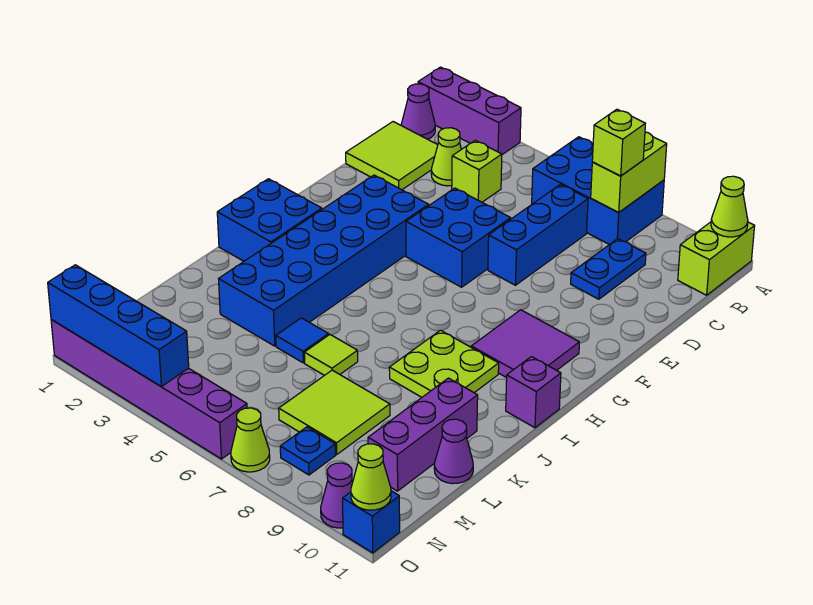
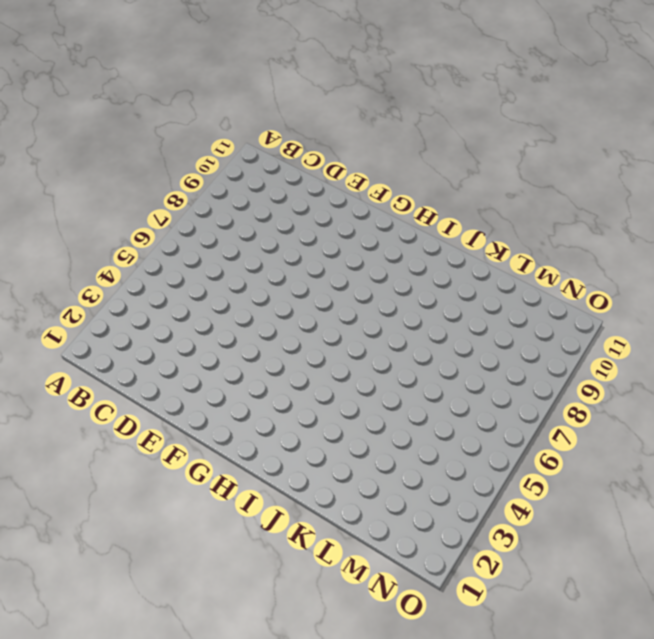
none -> purple brick A1:A3 level 1
none -> blue brick A6:B8 level 1
none -> lime brick A11:B11 level 1
none -> purple cone B1 level 1

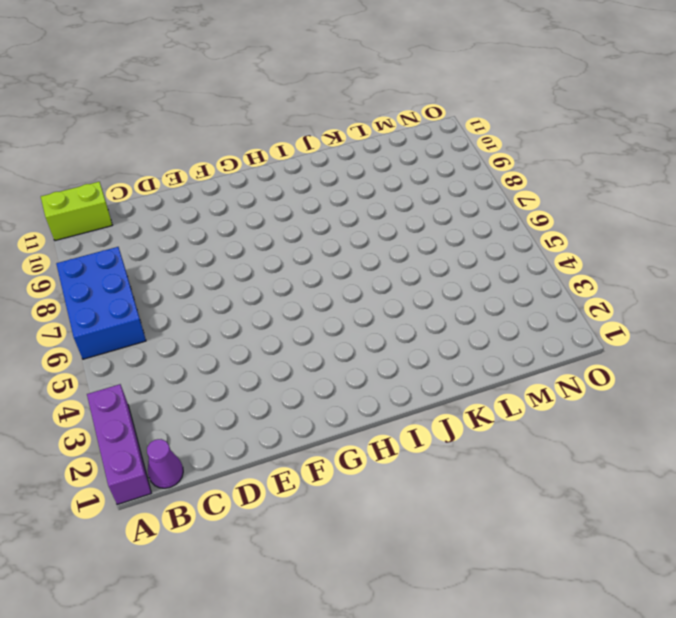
none -> lime tile C1:D2 level 1
none -> lime cone C3 level 1
none -> lime brick C4 level 1
none -> blue brick C7:E7 level 1

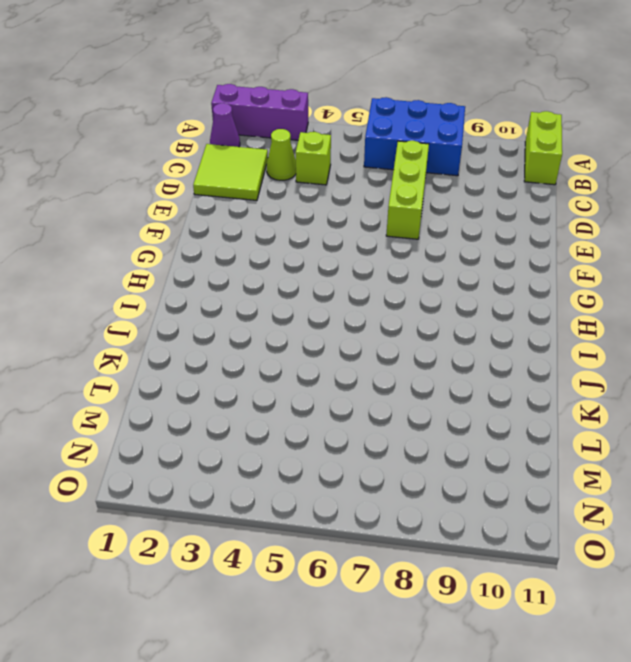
lime brick C7:E7 level 1 -> blue brick C7:E7 level 1
none -> blue plate C9:D9 level 1
none -> blue brick E5:F6 level 1
none -> blue brick F3:K4 level 1
none -> purple tile G9:H10 level 1

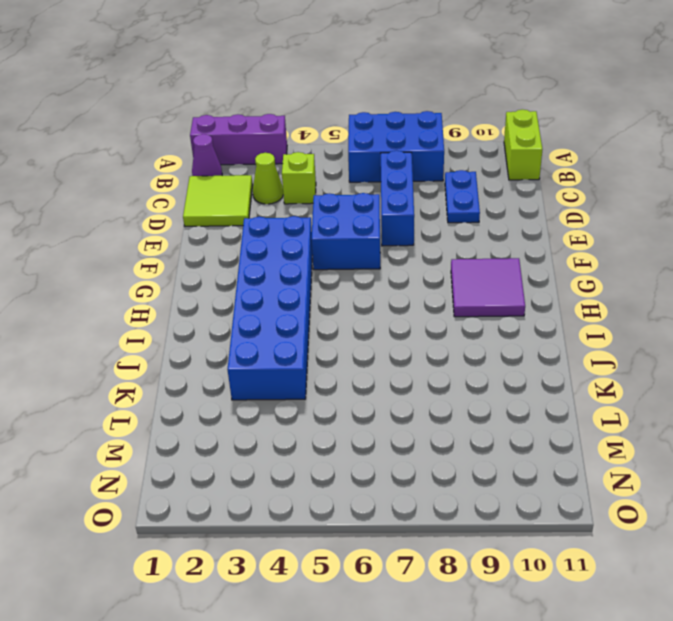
none -> blue brick H1:I2 level 1
none -> lime plate I8:J9 level 1
none -> purple brick I11 level 1
none -> blue tile K5 level 1

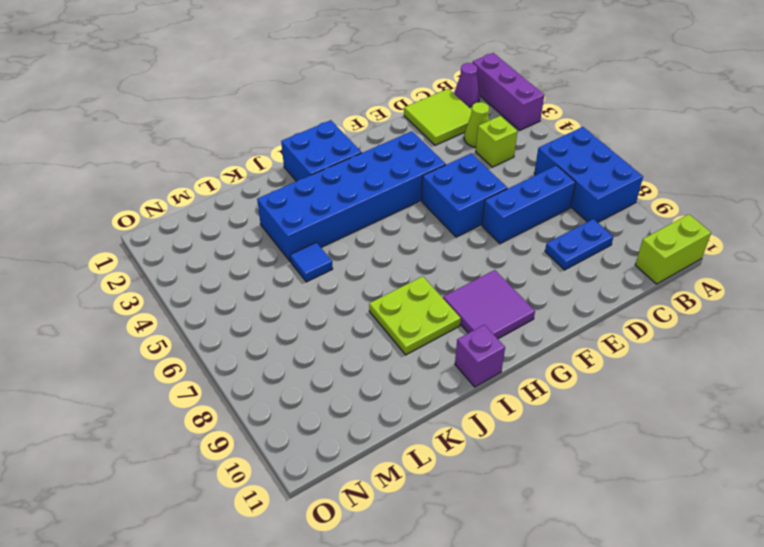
none -> lime tile K6 level 1
none -> purple brick K10:M10 level 1
none -> lime tile L7:M8 level 1
none -> purple cone L11 level 1

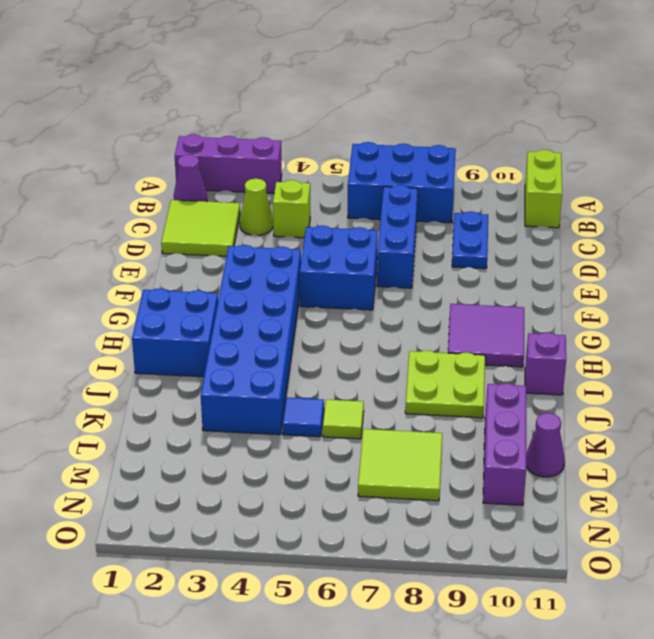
none -> blue plate N8 level 1
none -> purple brick O1:O6 level 1
none -> lime cone O7 level 1
none -> purple cone O10 level 1

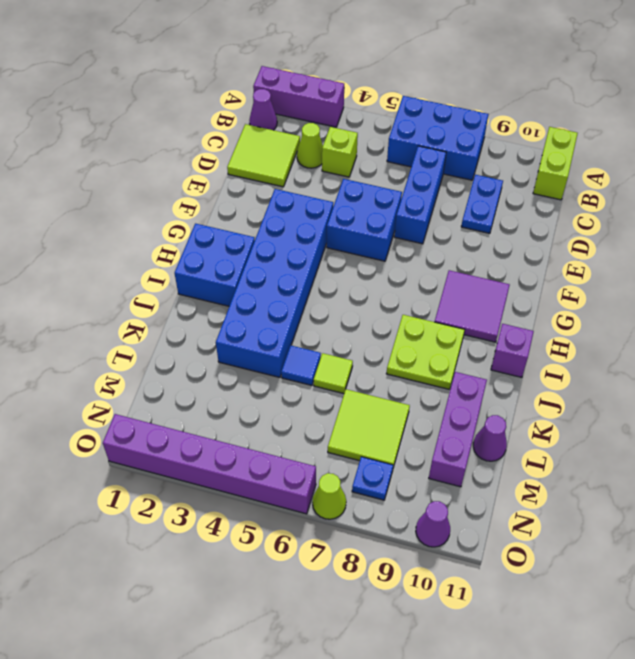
none -> blue brick O11 level 1
none -> lime brick A8:B8 level 2
none -> lime cone A11 level 2
none -> blue brick O1:O4 level 2

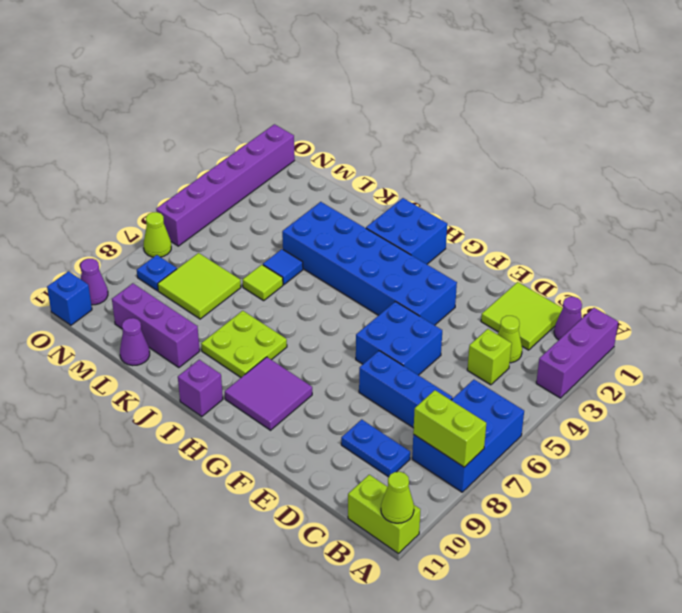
none -> blue brick O1:O4 level 2
none -> lime cone O11 level 2
none -> lime brick B8 level 3

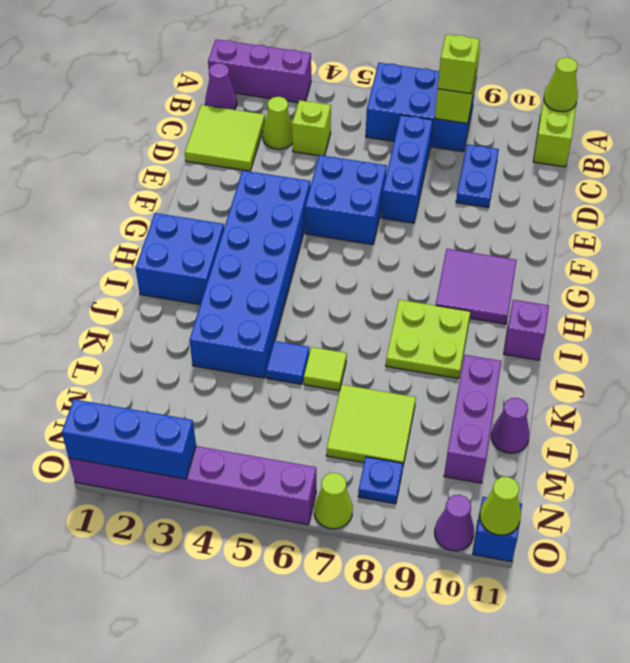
blue brick O1:O3 level 2 -> blue brick O1:O4 level 2

